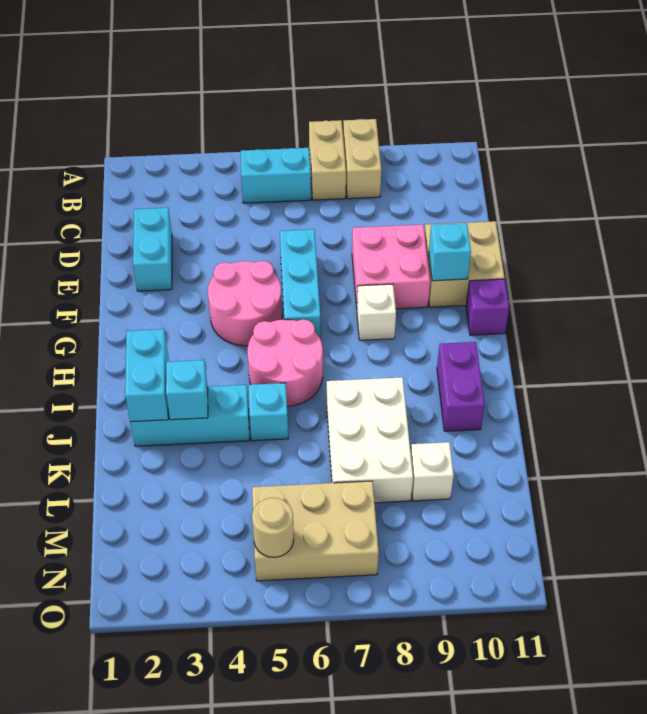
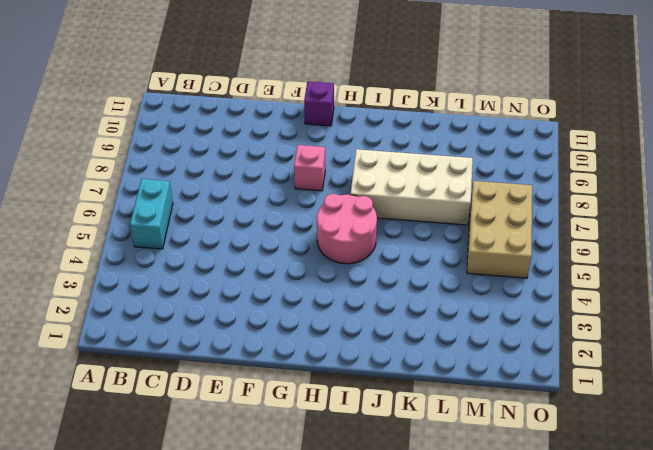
pink brick G8 level 1 -> white brick G8 level 1
white brick I7:L8 level 1 -> white brick J7:L8 level 1
none -> tan brick A7:B7 level 1
none -> tan brick A8:B8 level 1
none -> cyan brick D2:E2 level 1

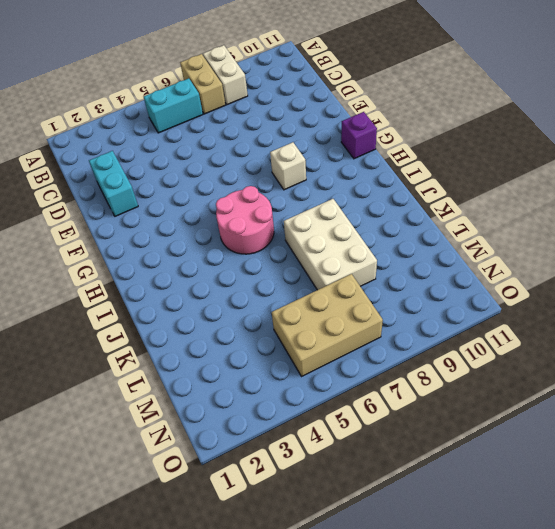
white brick A8:B8 level 1 -> tan brick A8:B8 level 1
none -> cyan brick E6:G6 level 1
none -> pink brick E8:F9 level 1
none -> tan brick E10:F11 level 1

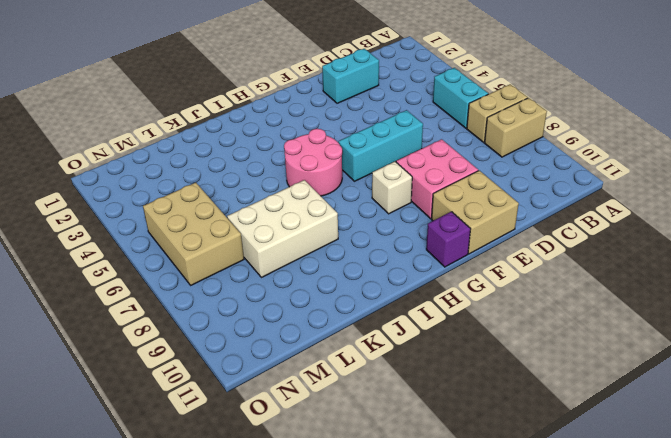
none -> pink round brick F4:G5 level 1
none -> purple brick I10:J10 level 1
none -> cyan brick J2:J4 level 1

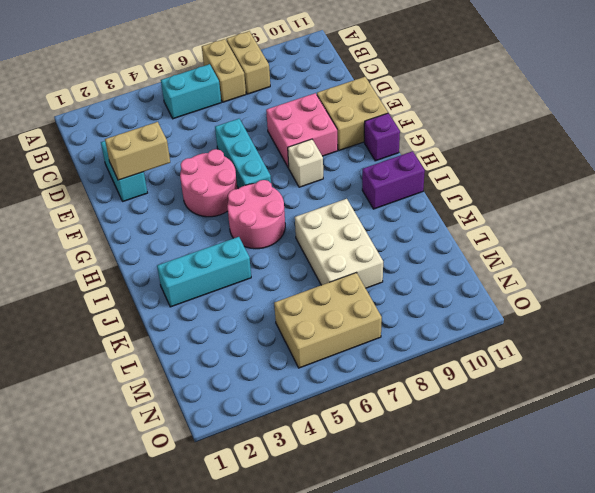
tan brick E2:E3 level 2 -> none
purple brick I10:I11 level 1 -> purple brick I10:J10 level 1
none -> cyan brick J5 level 1
none -> white brick L9 level 1
none -> cyan brick F10 level 2

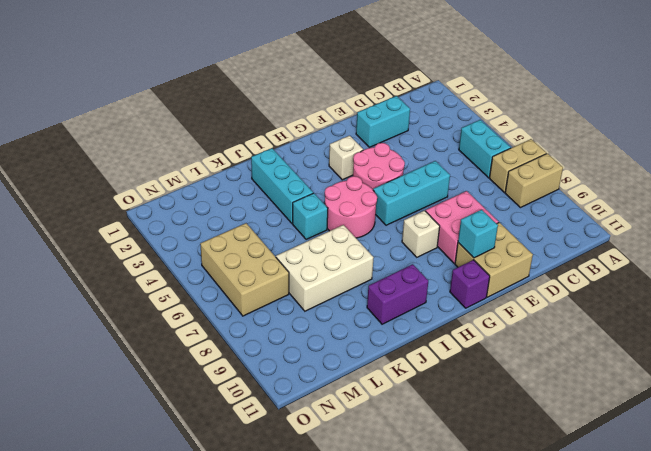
white brick G3 level 1 -> white brick L9 level 1
none -> cyan brick I2:J2 level 2
none -> cyan brick J3 level 2
none -> tan round brick N5 level 2

